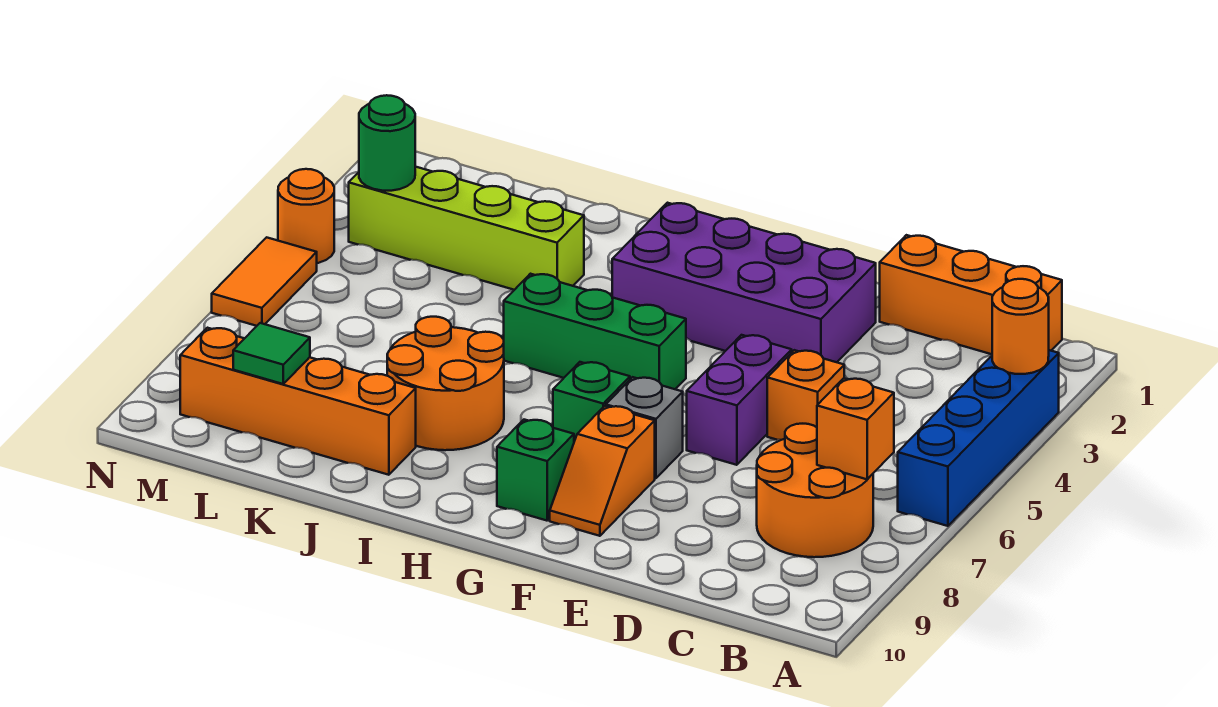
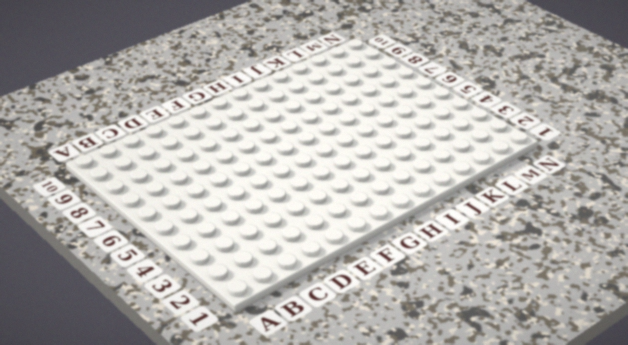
none -> blue brick A3:A6 level 1
none -> orange brick B1:D1 level 1
none -> orange round brick B7:C8 level 1

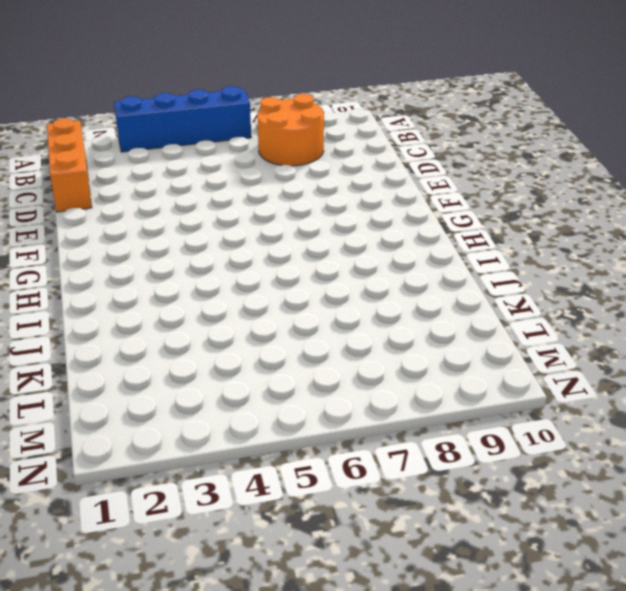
none -> orange brick D5 level 1
none -> purple brick E2:H3 level 1
none -> purple brick E5:E6 level 1

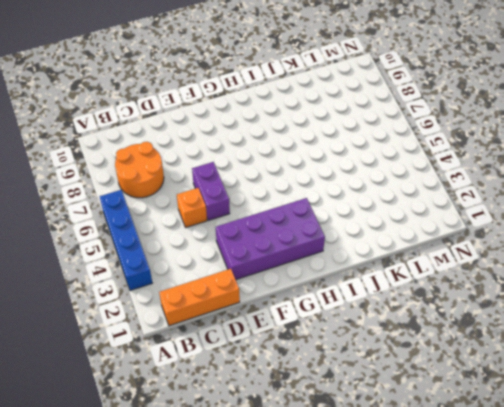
none -> grey brick F7 level 1
none -> orange slope F8:F9 level 1 top 8
none -> green brick G5:I5 level 1

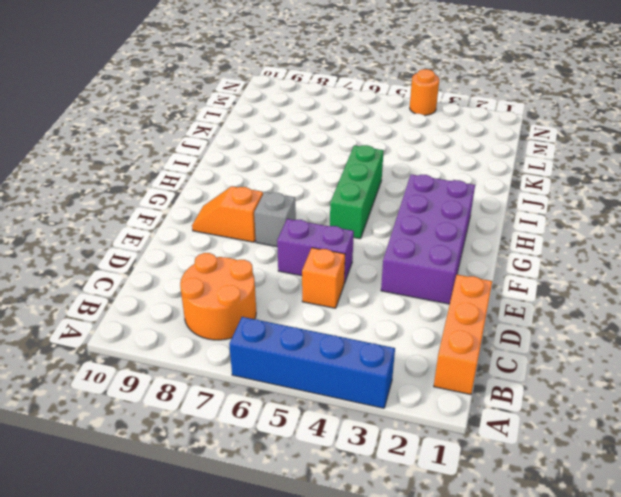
none -> green brick G7 level 1
none -> green brick G9 level 1
none -> orange round brick I7:J8 level 1

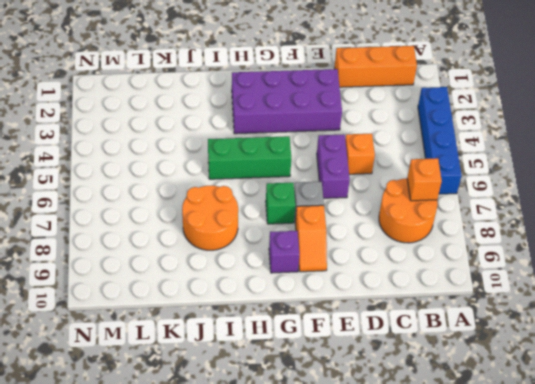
purple brick G9 level 1 -> green brick G9 level 1
none -> lime brick J3:M3 level 1
none -> orange brick J9:M9 level 1
none -> orange round brick N4 level 1

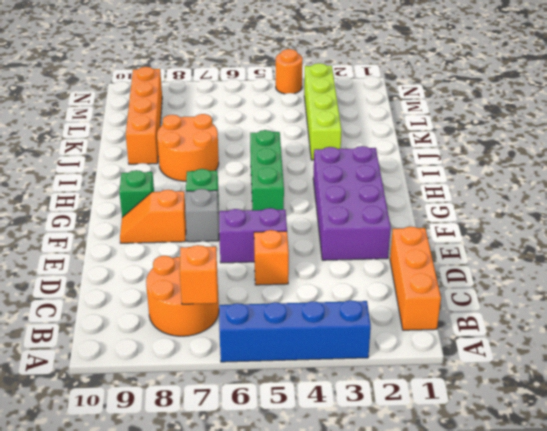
none -> orange tile N5:N6 level 1
none -> orange round brick A3 level 2
none -> green tile L9 level 2

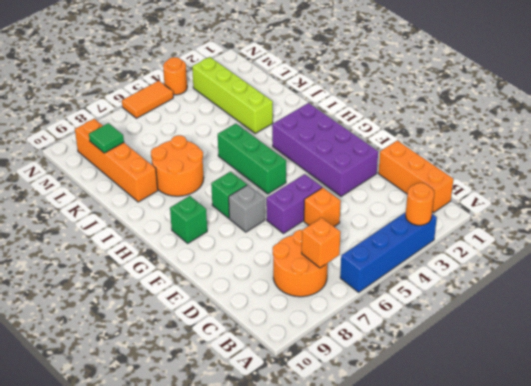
none -> orange slope F8:F9 level 1 top 8
none -> green round brick M3 level 2

